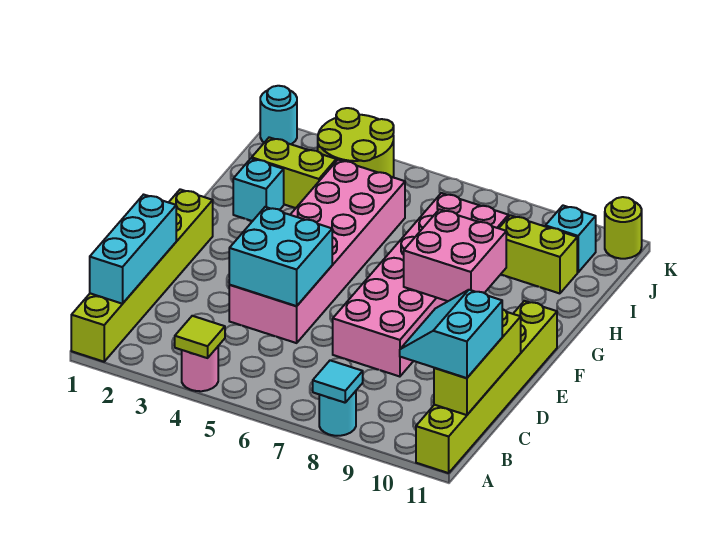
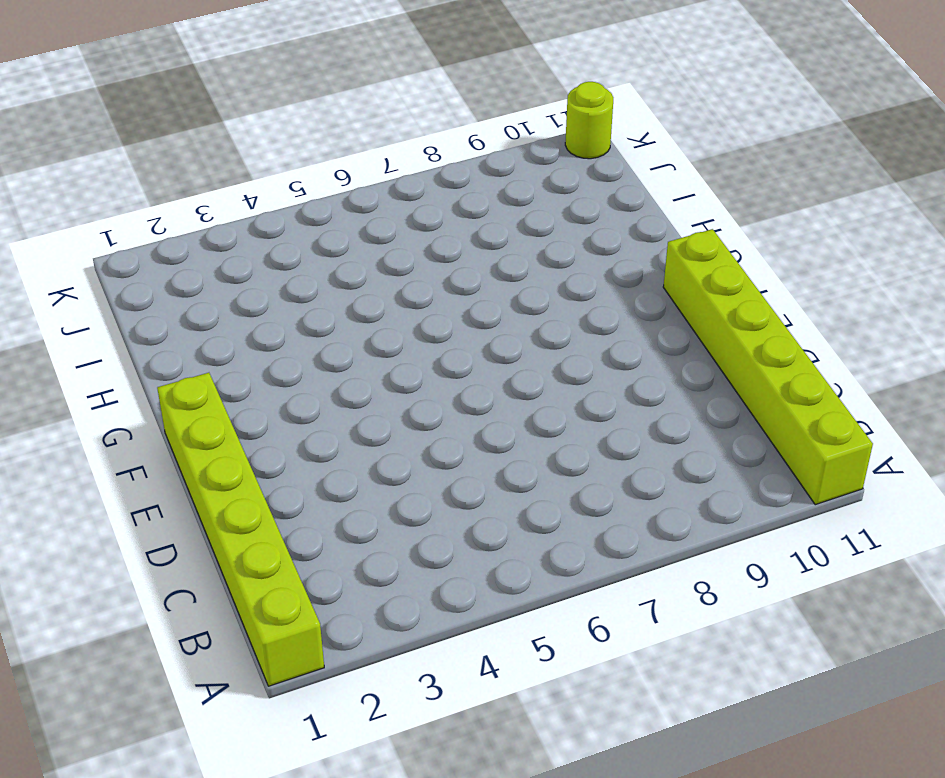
none -> pink round brick A4 level 1
none -> cyan round brick A8 level 1
none -> pink brick D4:I5 level 1

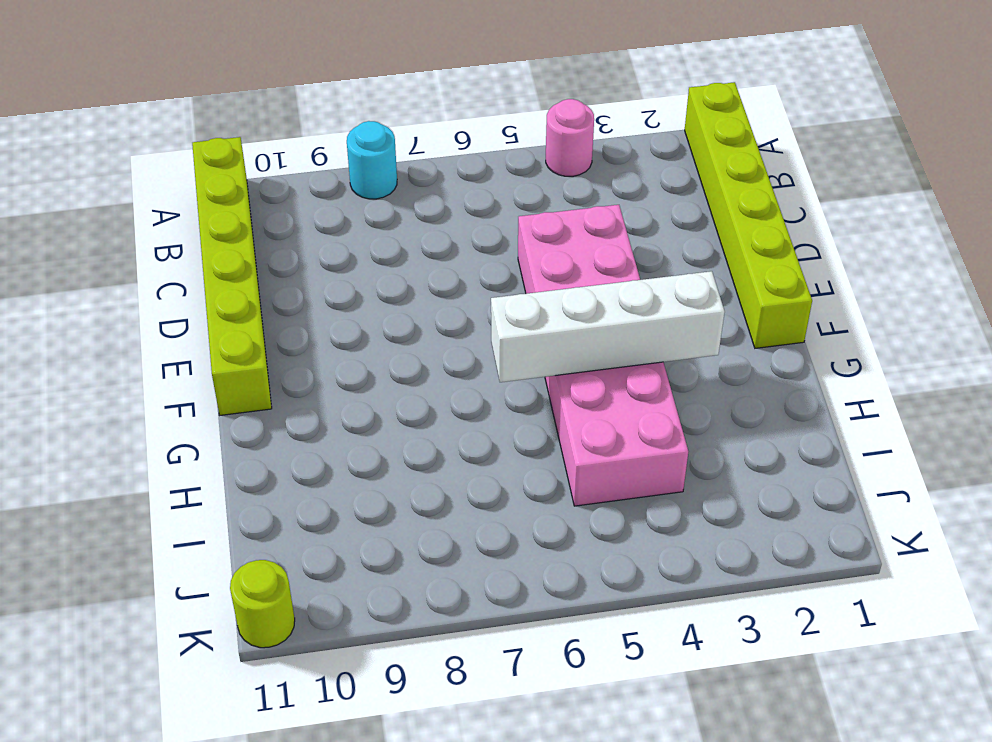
white brick G3:G6 level 2 -> none
none -> pink brick D7:I8 level 1
none -> cyan brick H2 level 1
none -> lime brick I2:I3 level 1

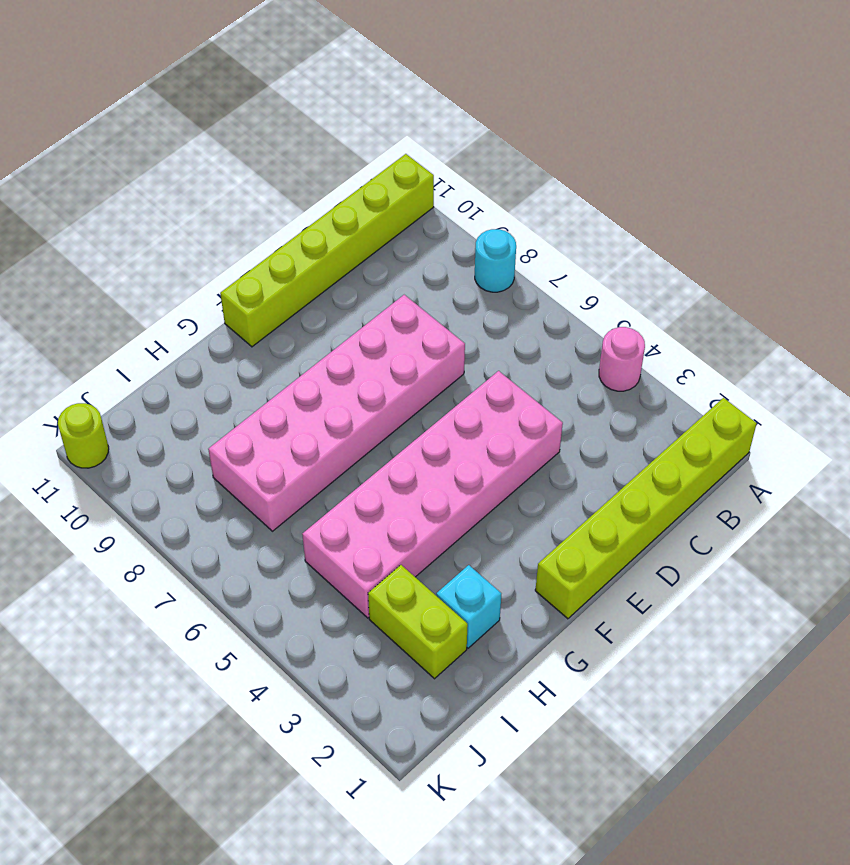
none -> lime brick I9:I10 level 1
none -> lime round brick J3:K4 level 1
none -> cyan brick J10 level 1

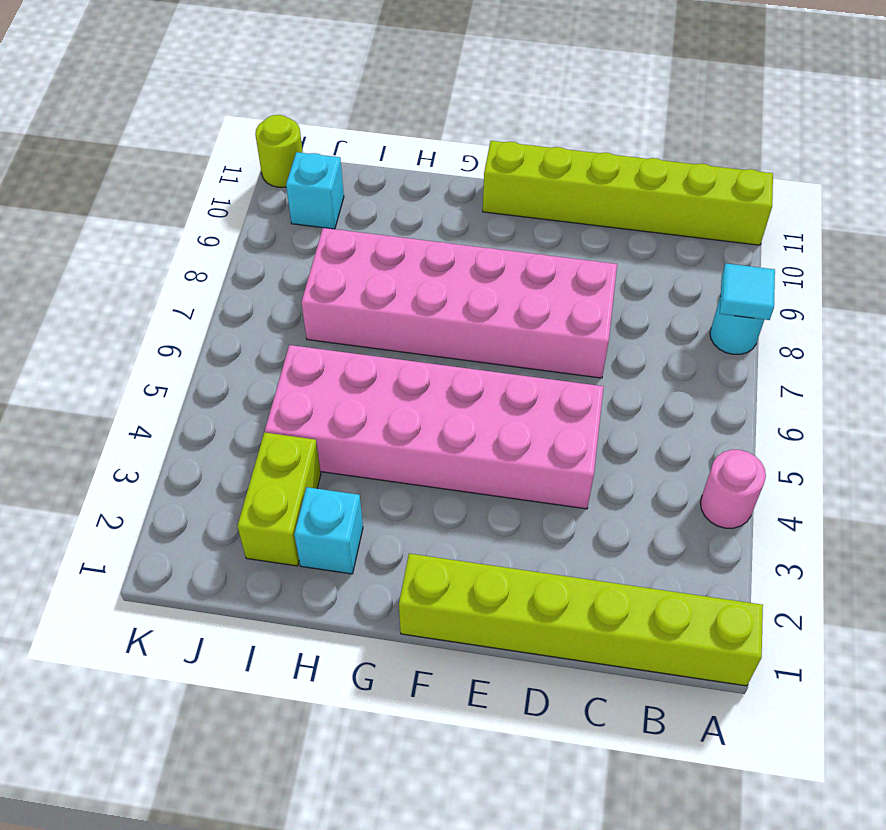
none -> lime brick I9:I10 level 1
none -> lime round brick J3:K4 level 1
none -> cyan round brick K1 level 1

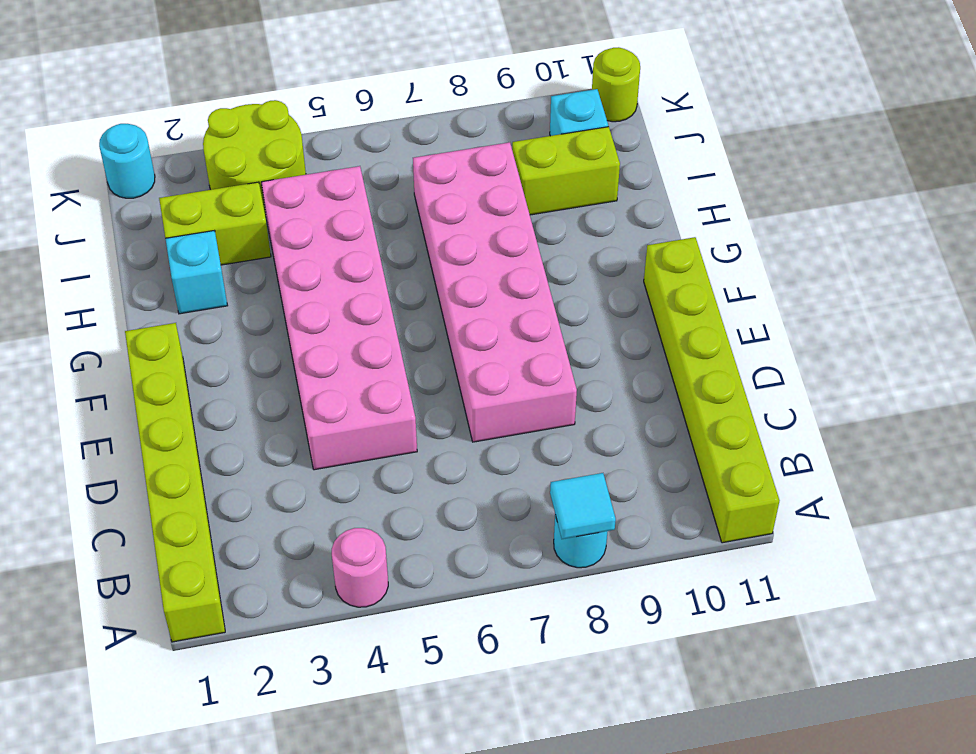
none -> lime tile A4 level 2
none -> cyan brick B1:D1 level 2
none -> lime brick B11:D11 level 2

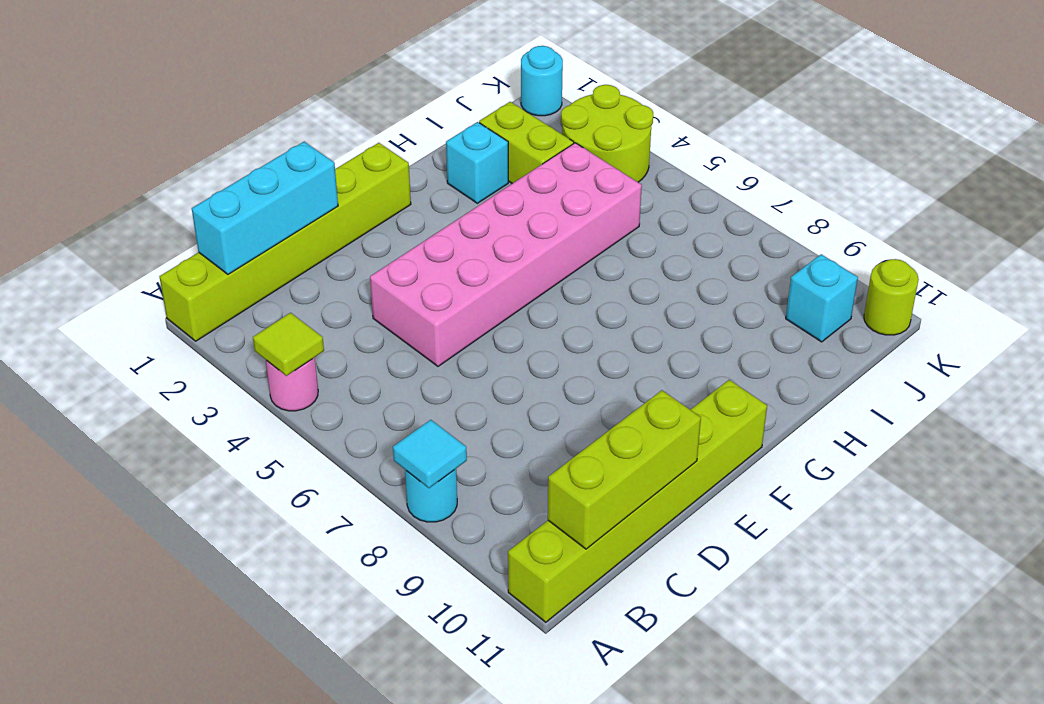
none -> pink brick D7:I8 level 1
none -> lime brick I9:I10 level 1
none -> cyan brick D4:E5 level 2

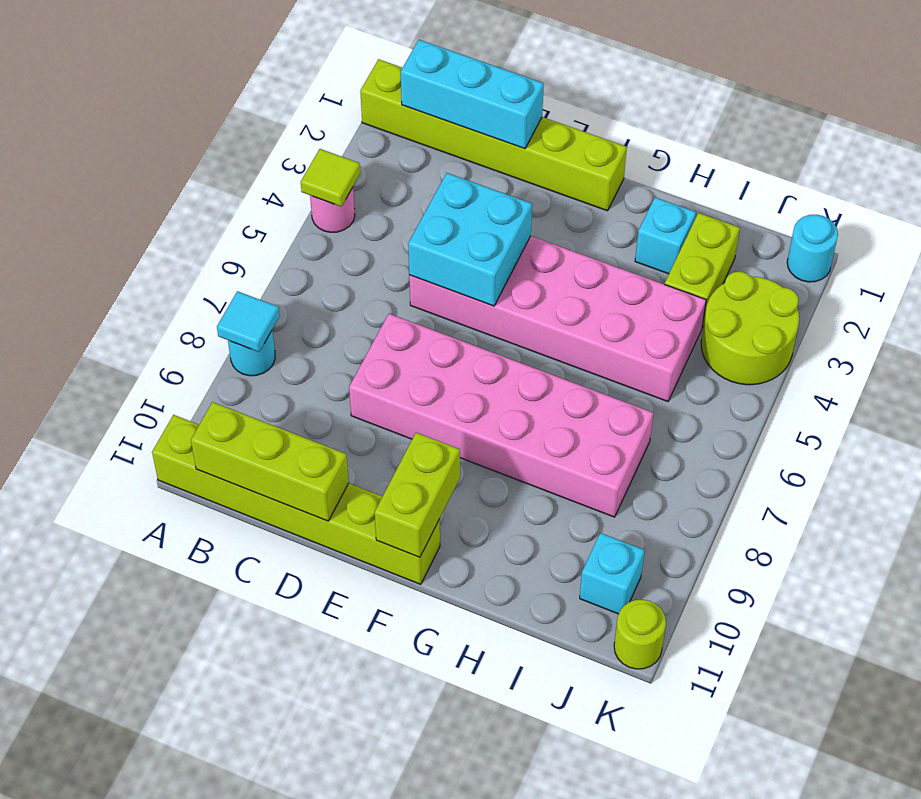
lime brick F10:F11 level 2 -> lime brick I9:I10 level 1
none -> pink brick F8:G9 level 2
none -> cyan slope B10:C11 level 3 top 11

